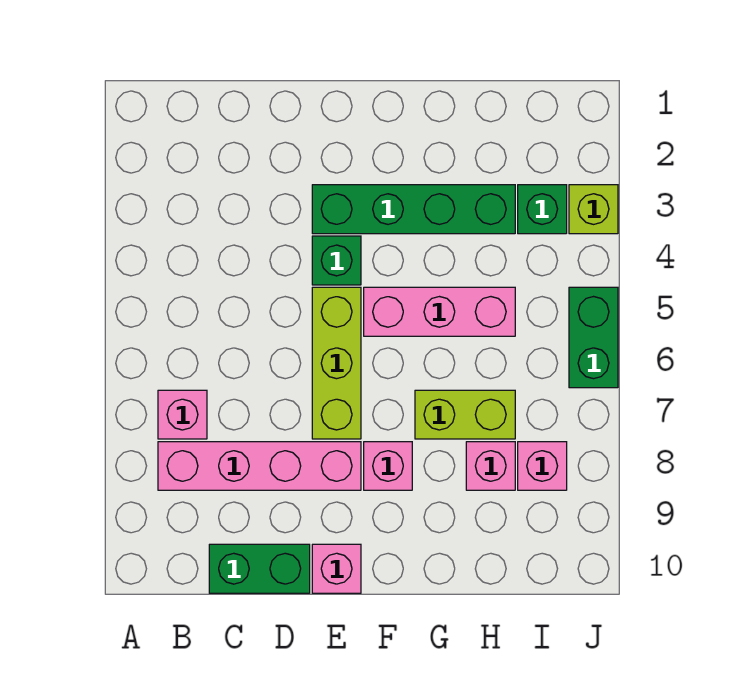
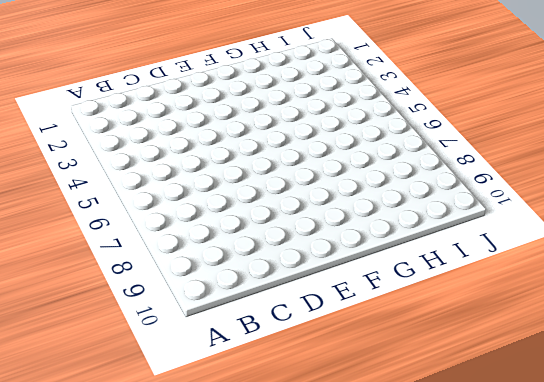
none -> pink brick B7 level 1
none -> pink brick B8:E8 level 1
none -> green brick C10:D10 level 1

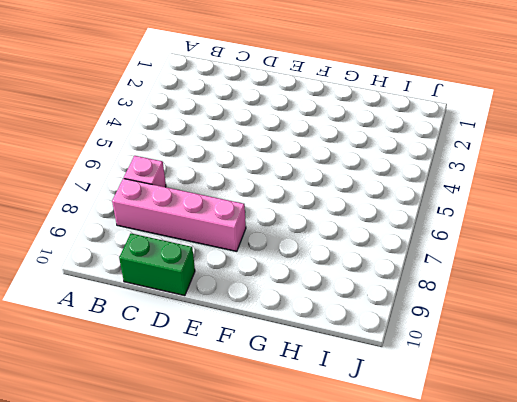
none -> green brick E3:H3 level 1
none -> green brick E4 level 1
none -> lime brick E5:E7 level 1

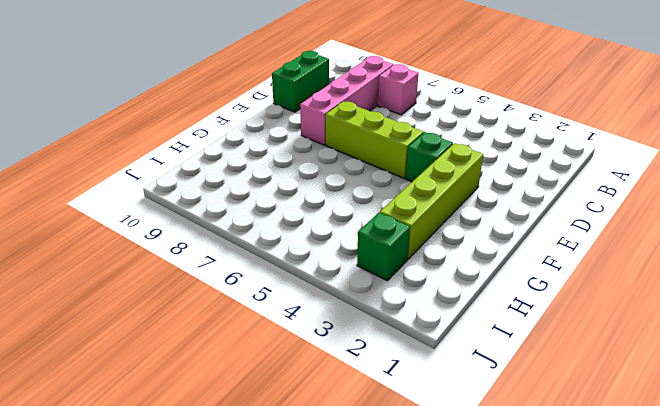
lime brick E3:H3 level 1 -> green brick E3:H3 level 1
none -> pink brick E10 level 1
none -> pink brick F5:H5 level 1
none -> pink brick F8 level 1

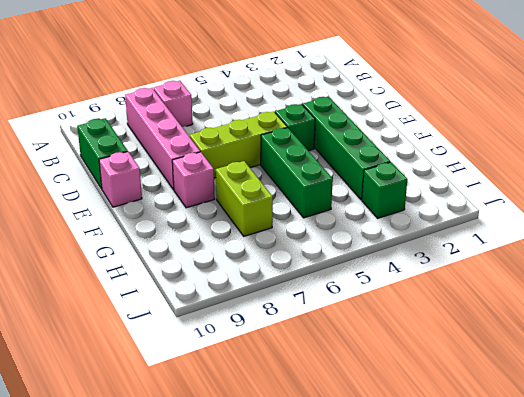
green brick F5:H5 level 1 -> pink brick F5:H5 level 1
none -> pink brick H8 level 1
none -> pink brick I8 level 1
none -> lime brick J3 level 1

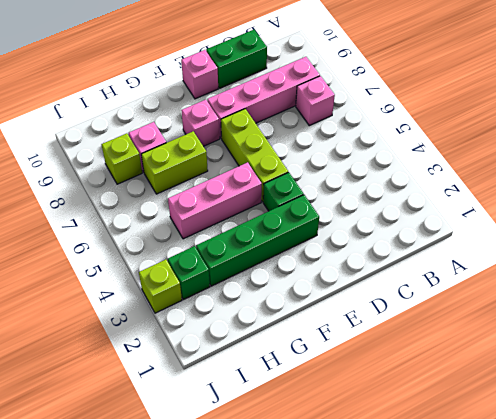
lime brick I8 level 1 -> pink brick I8 level 1
none -> green brick J5:J6 level 1

